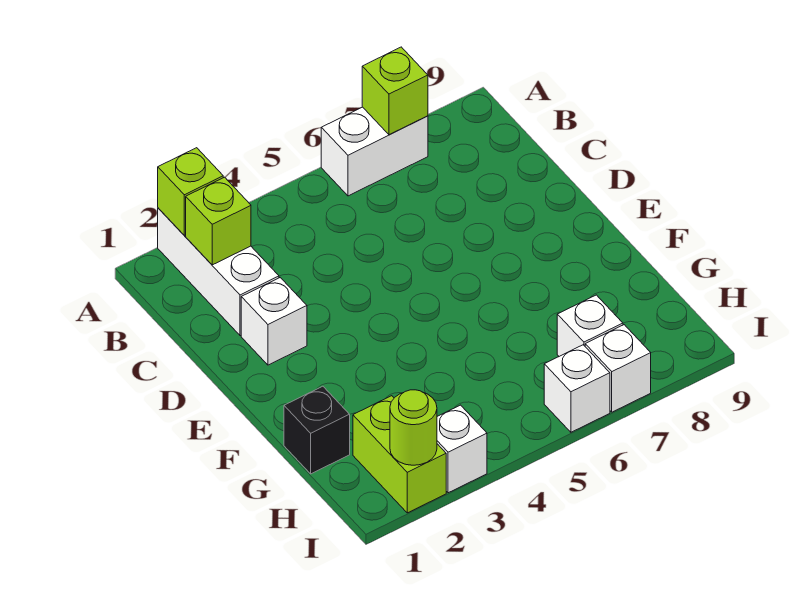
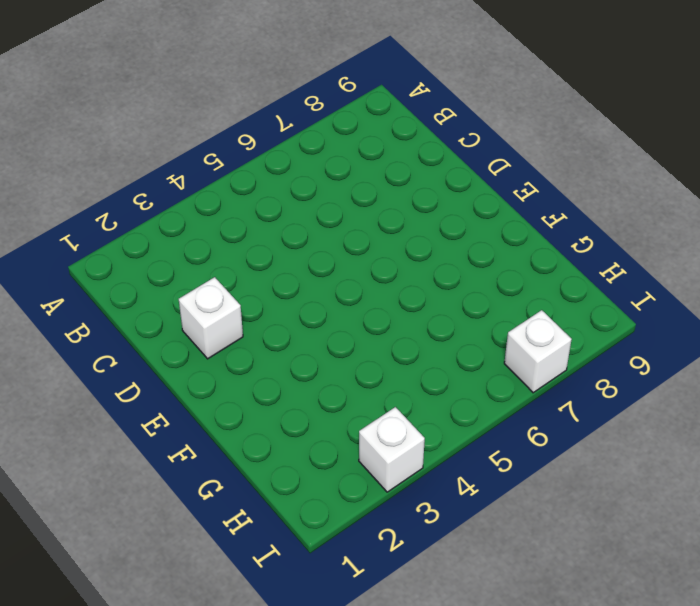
none -> white brick A2:C2 level 1
none -> white brick A6:A7 level 1
none -> black brick G1 level 1

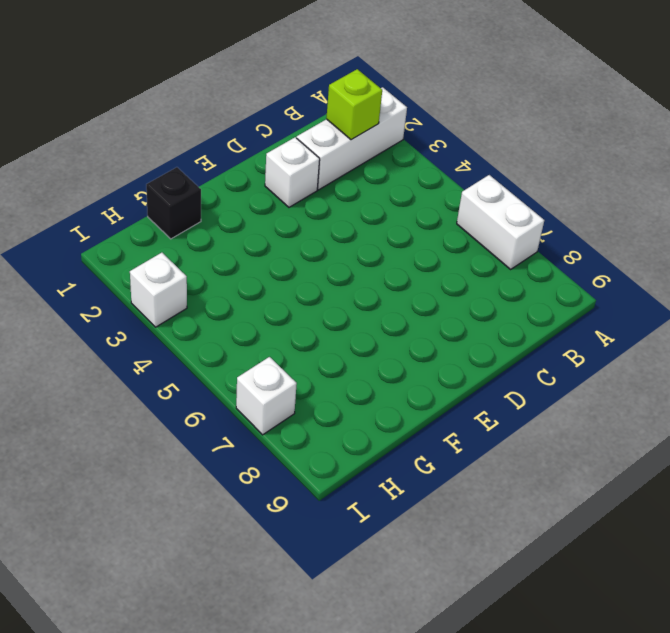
none -> lime brick H2:I2 level 1
none -> white brick H7 level 1
none -> white brick I6 level 1

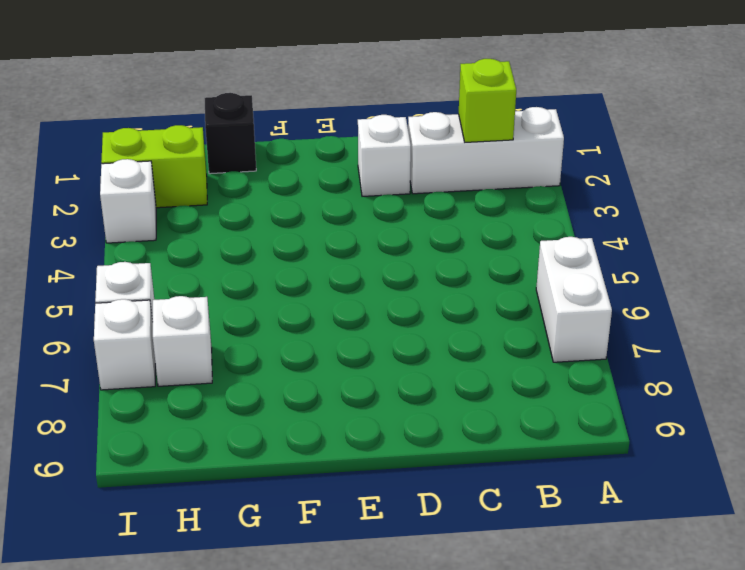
none -> lime brick A2 level 2
none -> lime brick A7 level 2
none -> lime round brick I2 level 2

